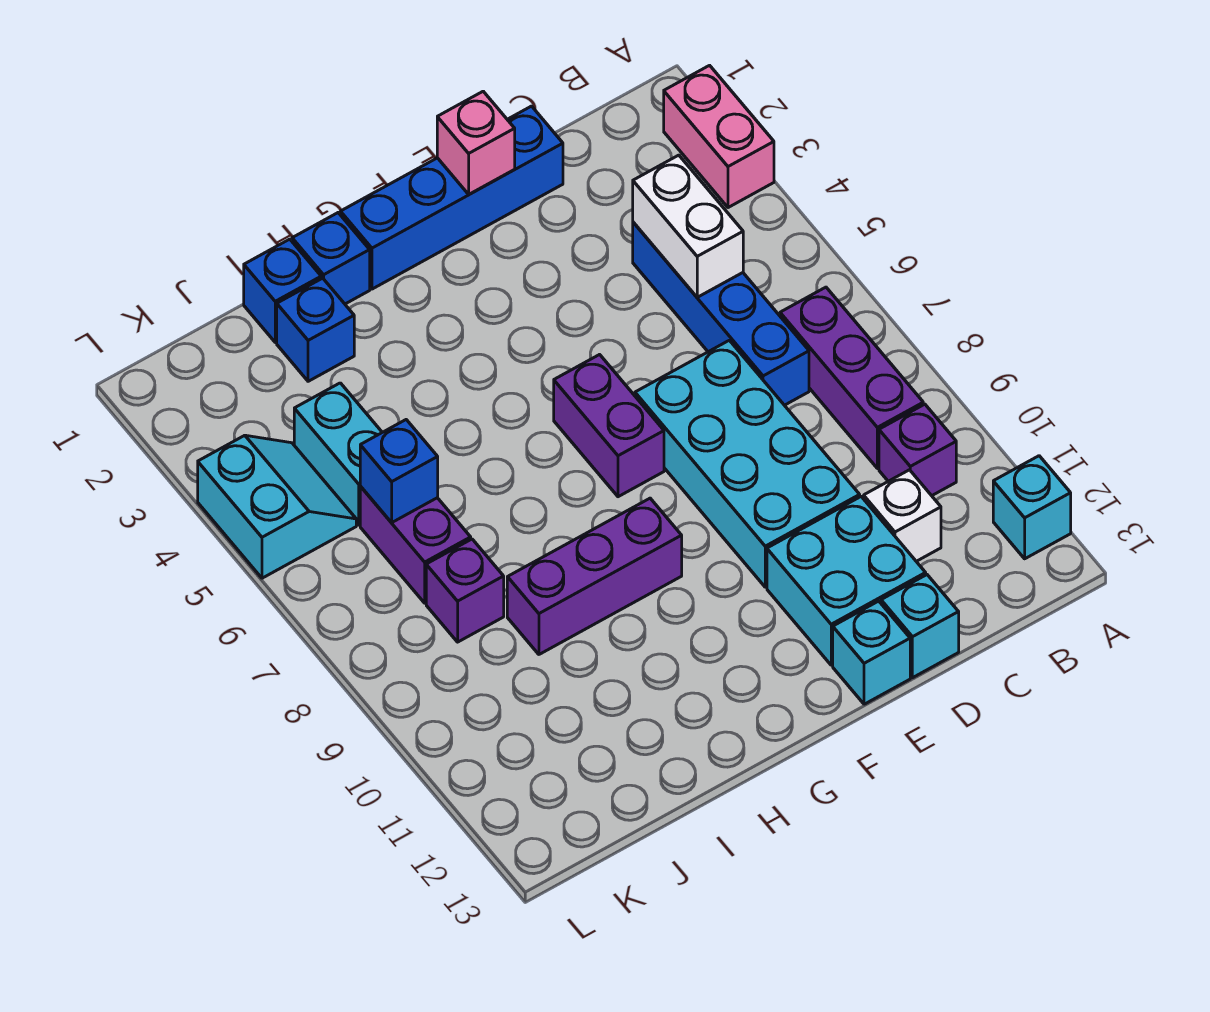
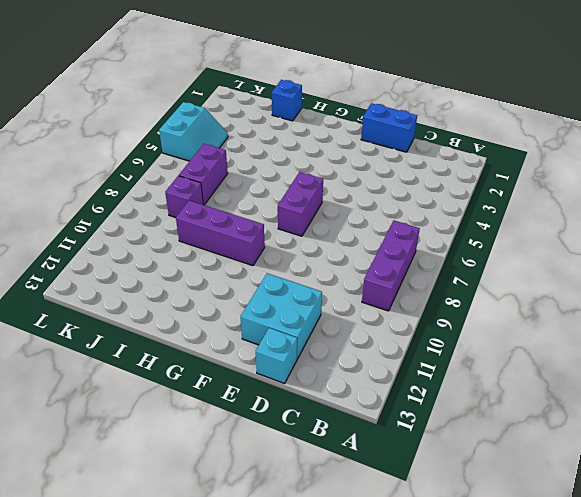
blue brick D1:E1 level 1 -> blue brick D1:G1 level 1
none -> pink brick A2:A3 level 1
none -> cyan brick A12 level 1
none -> purple brick B10 level 1

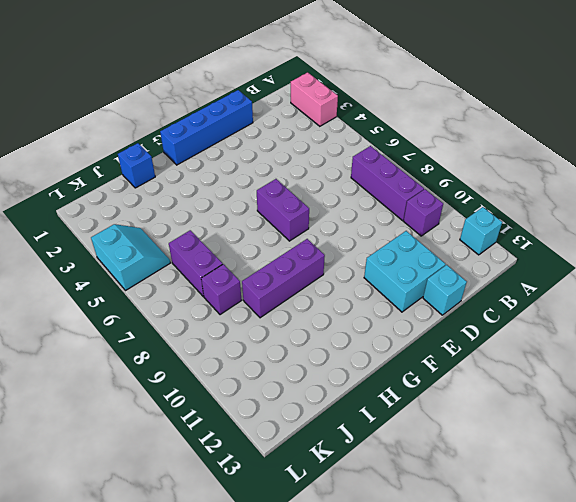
none -> blue brick C4:C7 level 1
none -> white brick C11 level 1
none -> cyan brick D7:E10 level 1

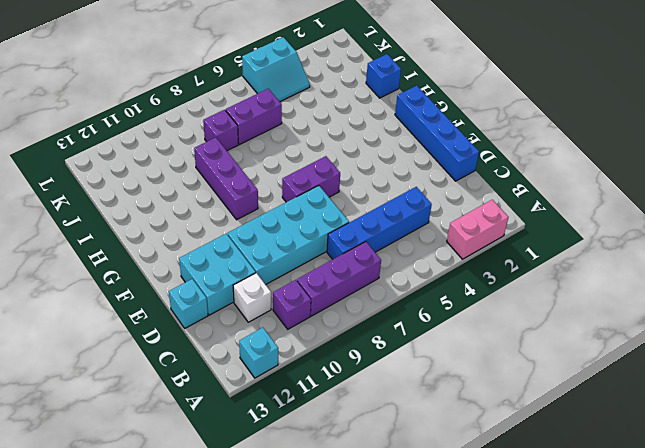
none -> cyan brick E13 level 1
none -> blue brick H1 level 1
none -> blue brick I2 level 1

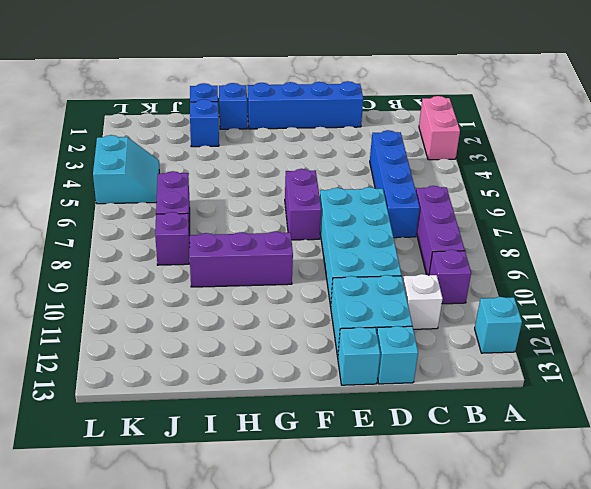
none -> cyan brick J4:J5 level 1
none -> white brick C4:C5 level 2
none -> pink brick E1 level 2

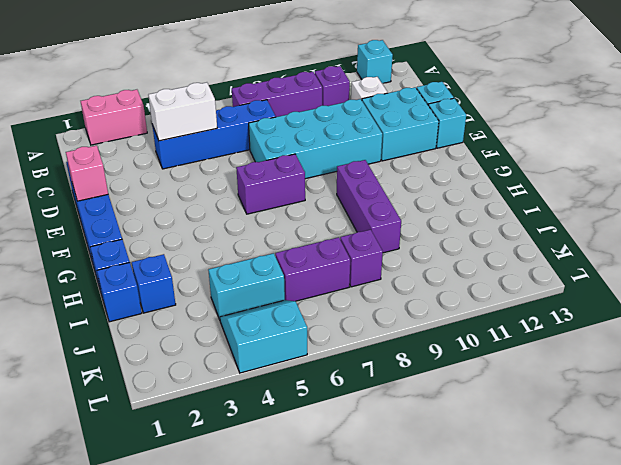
none -> blue brick J6 level 2

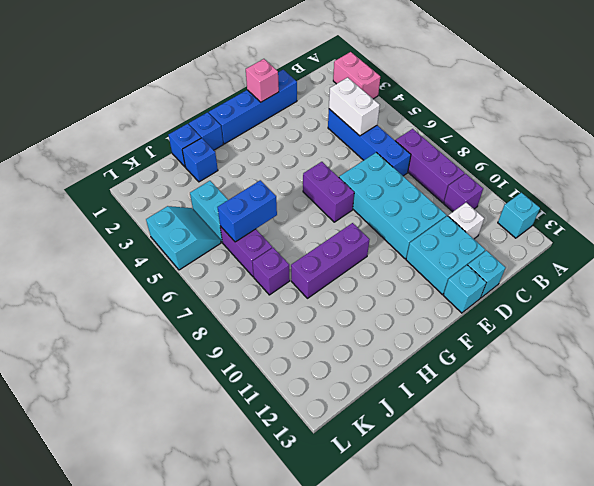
blue brick I6:J6 level 2 -> blue brick J6 level 2

